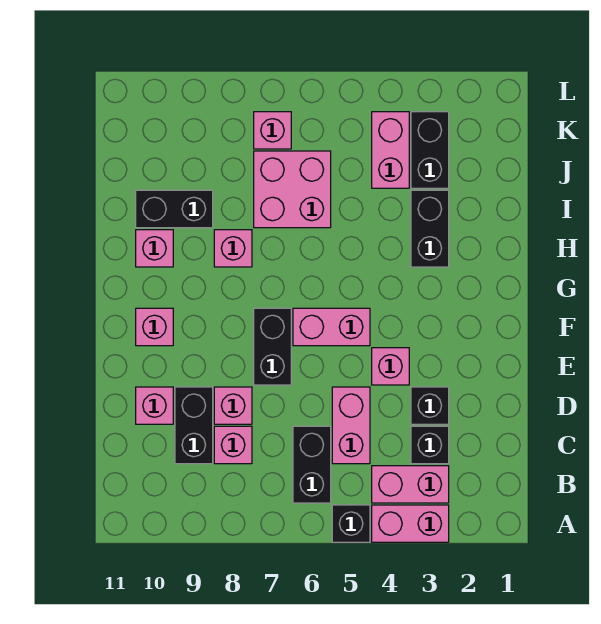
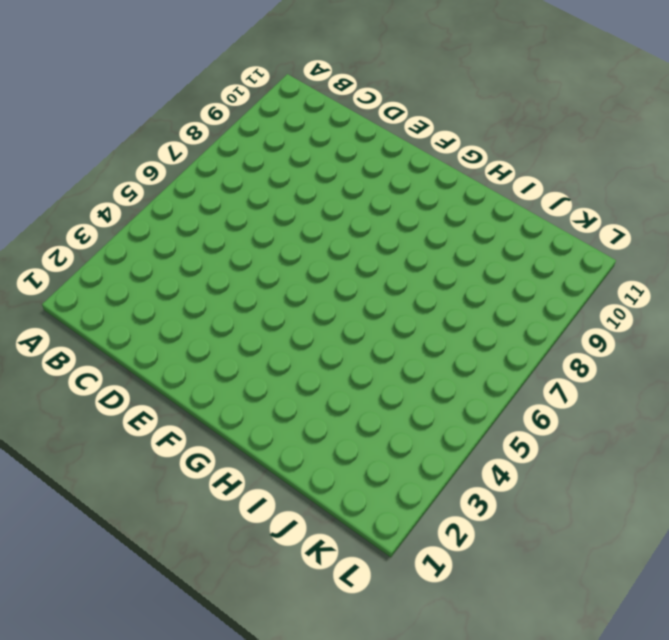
none -> pink brick A3:A4 level 1
none -> black brick A5 level 1
none -> pink brick B3:B4 level 1

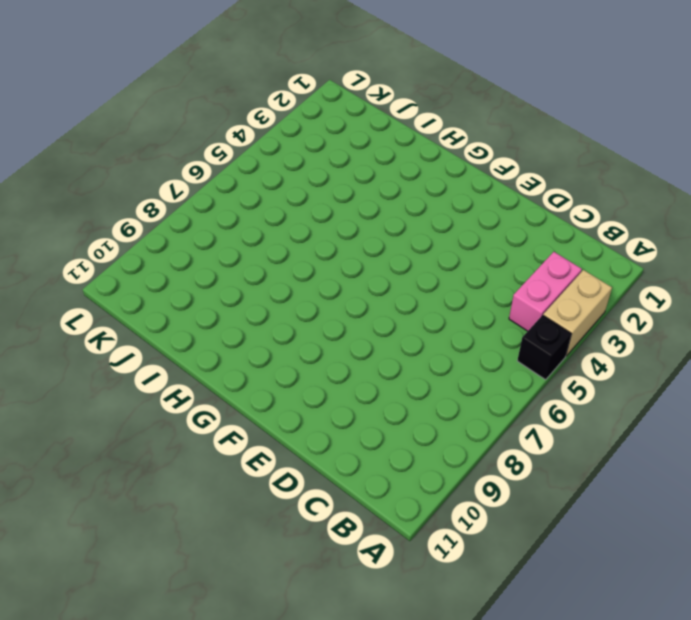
tan brick A3:A4 level 1 -> pink brick A3:A4 level 1
none -> black brick B6:C6 level 1
none -> black brick C3 level 1
none -> pink brick C5:D5 level 1

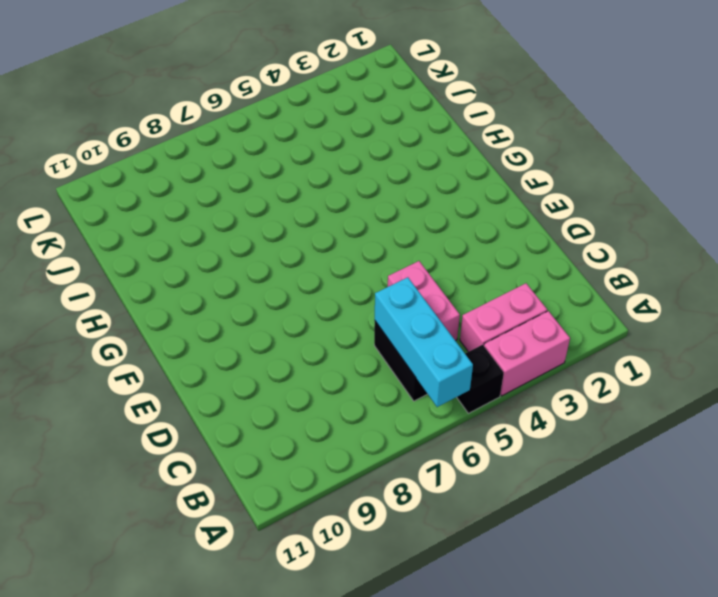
cyan brick A6:C6 level 2 -> none
none -> black brick C3 level 1
none -> pink brick C8 level 1
none -> black brick C9:D9 level 1

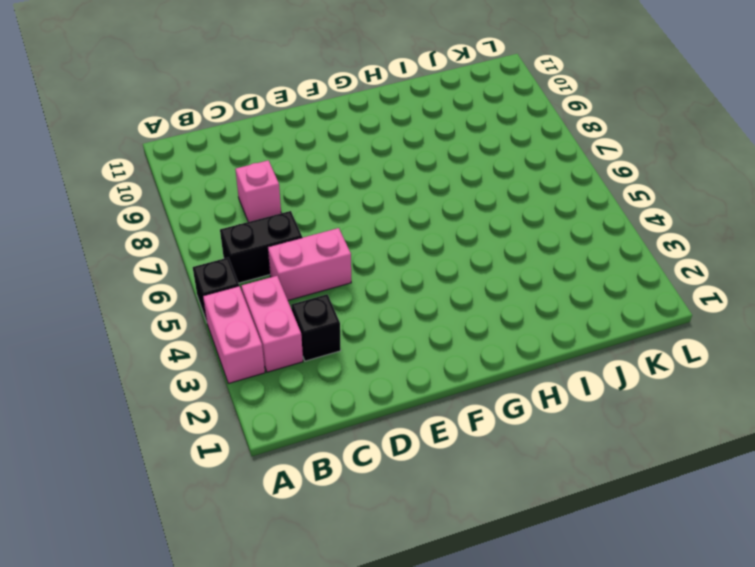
none -> black brick C9:D9 level 1
none -> black brick D3 level 1
none -> pink brick D8 level 1

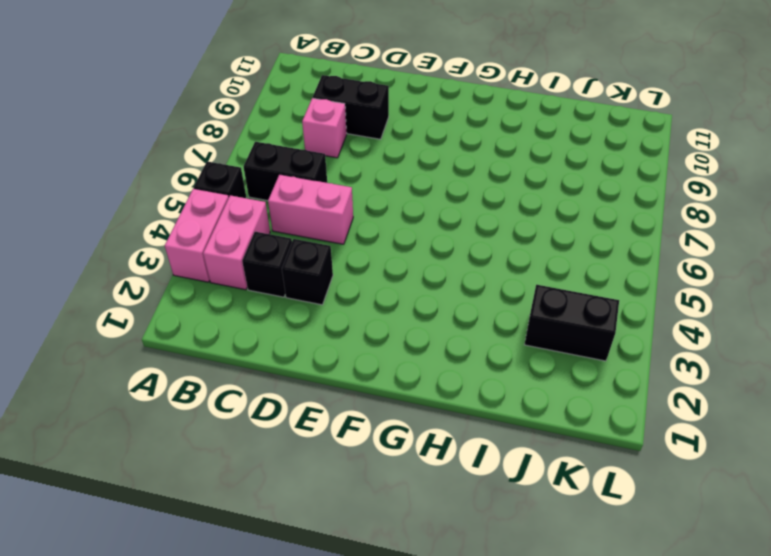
none -> pink brick D8 level 1
none -> pink brick D10 level 1
none -> pink brick E4 level 1

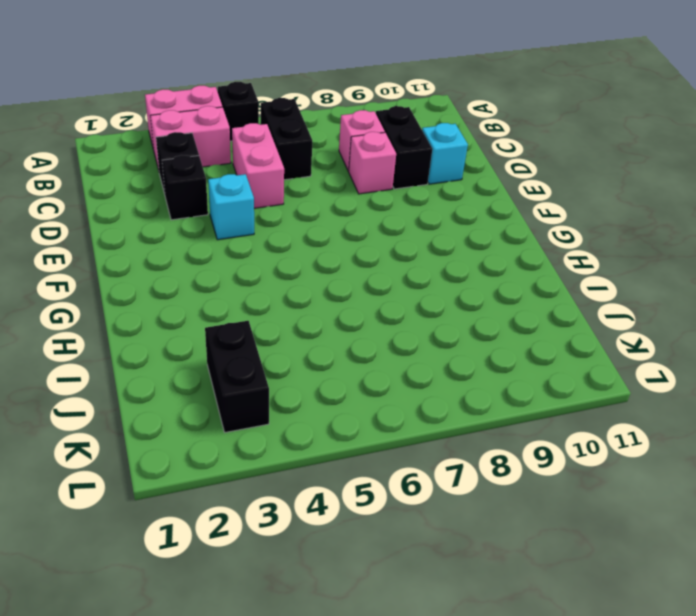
cyan brick D10 level 1 -> pink brick D10 level 1
cyan brick E4 level 1 -> pink brick E4 level 1
none -> black brick E7:F7 level 1
none -> pink brick F5:F6 level 1
none -> pink brick F10 level 1

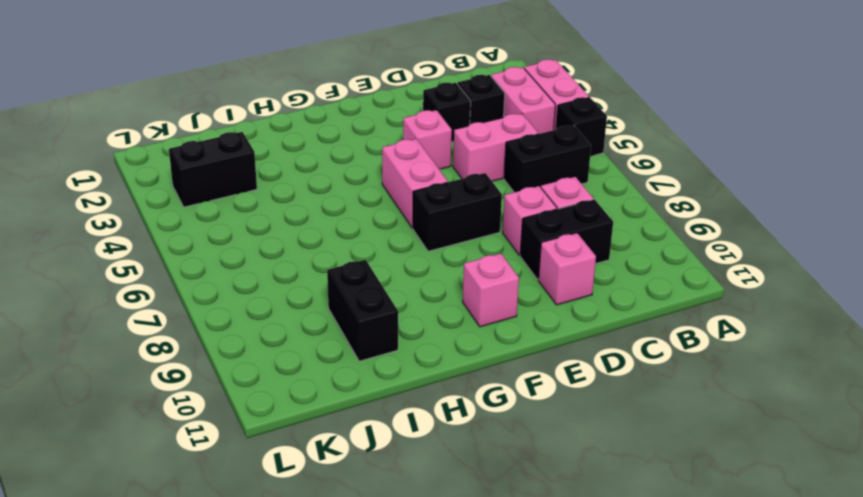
none -> black brick H3:I3 level 1
none -> pink brick H8 level 1
none -> pink brick H10 level 1

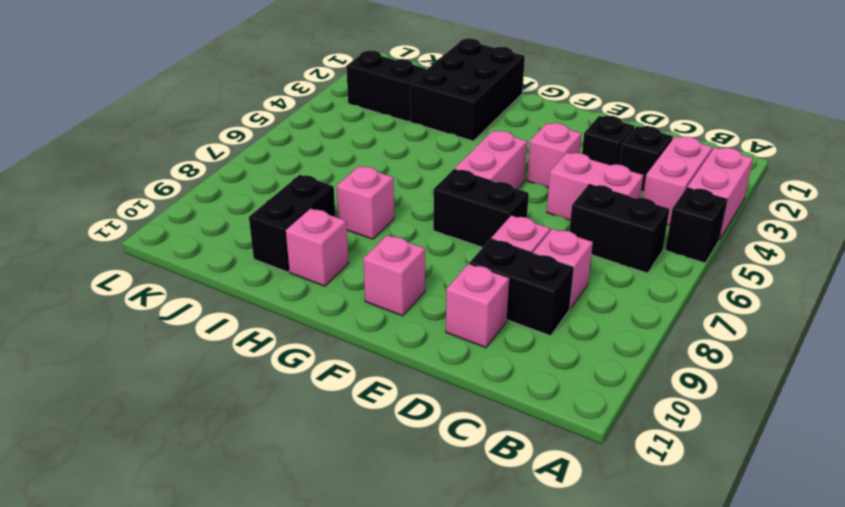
black brick H1:I3 level 1 -> black brick H3:I3 level 1
none -> pink brick I6:J7 level 1
none -> pink brick J4:K4 level 1
none -> pink brick K7 level 1

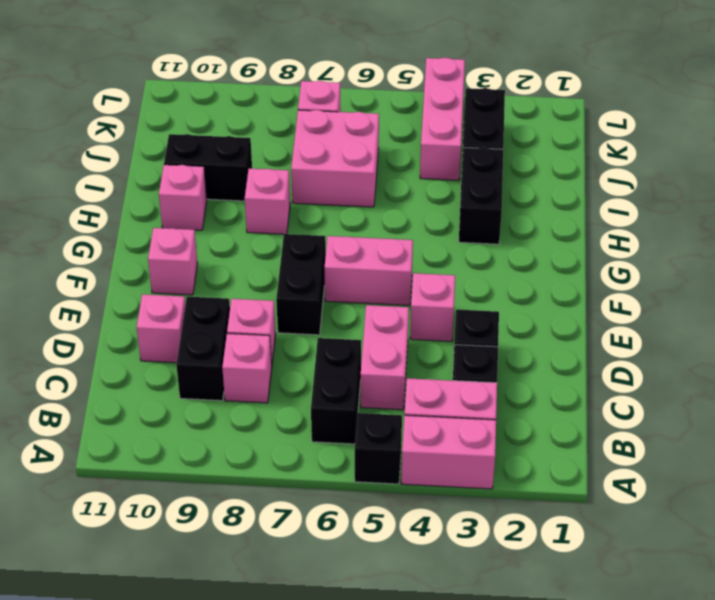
pink brick J4:L4 level 1 -> pink brick J4:K4 level 1

